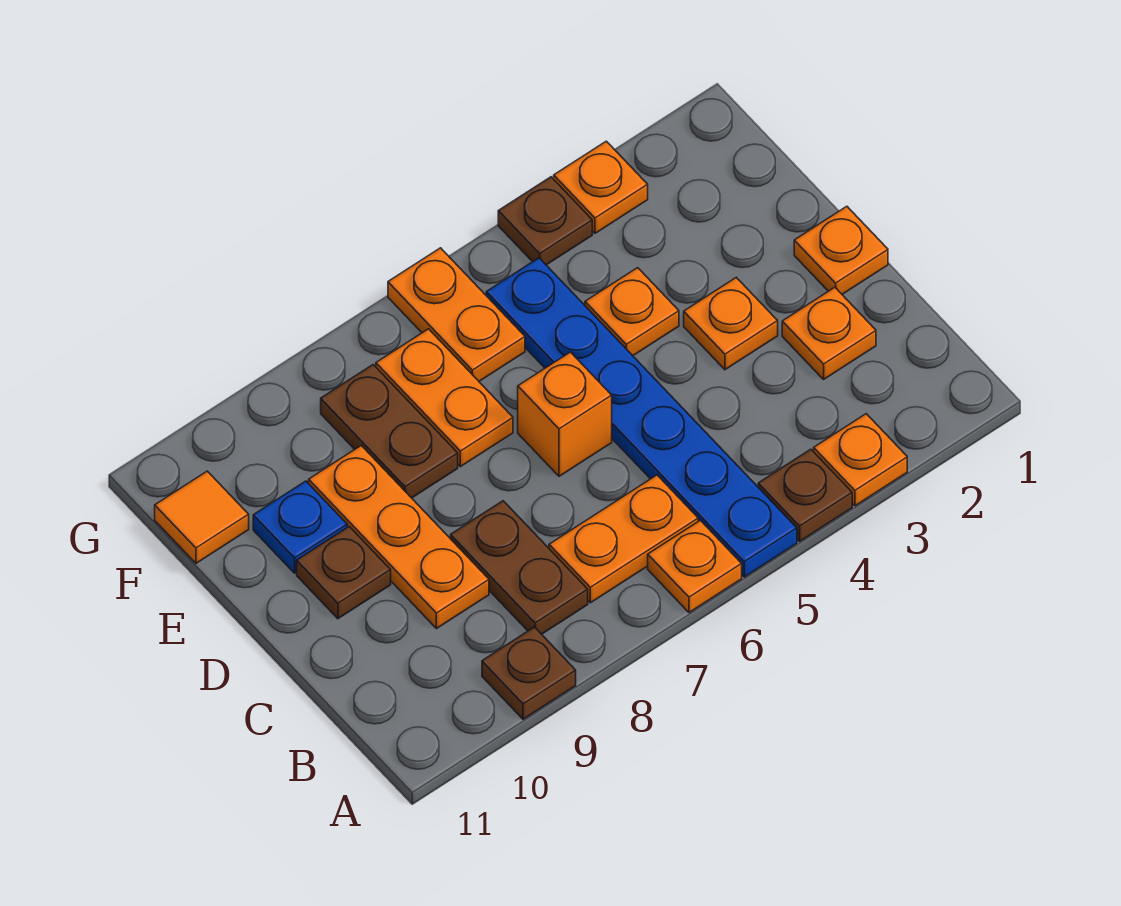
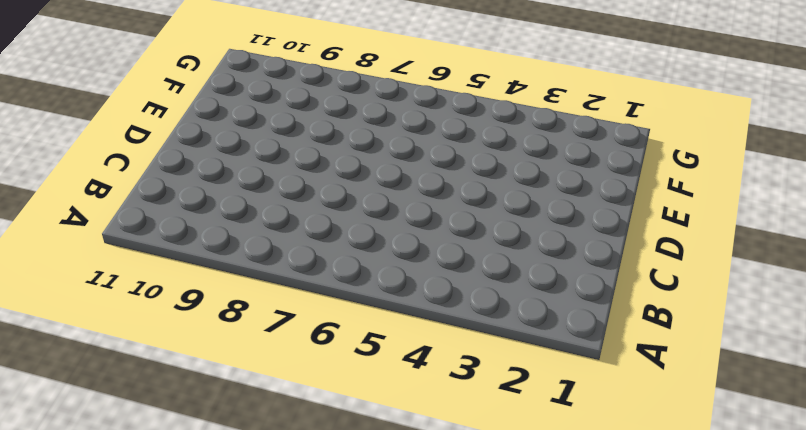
none -> orange plate A3 level 1
none -> brown plate A4 level 1
none -> blue plate A5:F5 level 1

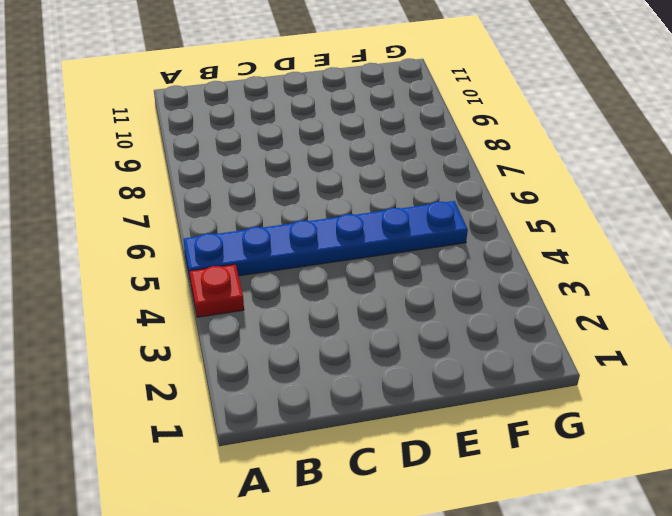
red plate A4 level 1 -> brown plate A4 level 1
none -> orange plate A3 level 1
none -> orange plate A6 level 1
none -> brown plate A9 level 1

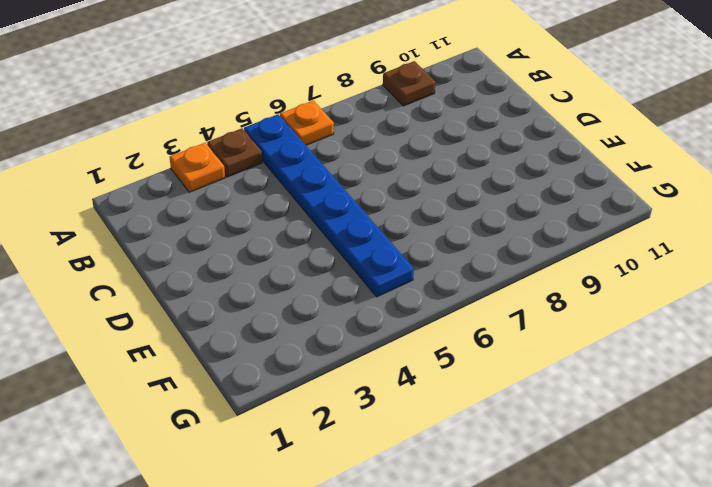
none -> orange plate B6:B7 level 1
none -> brown plate B8:C8 level 1
none -> orange plate C2 level 1

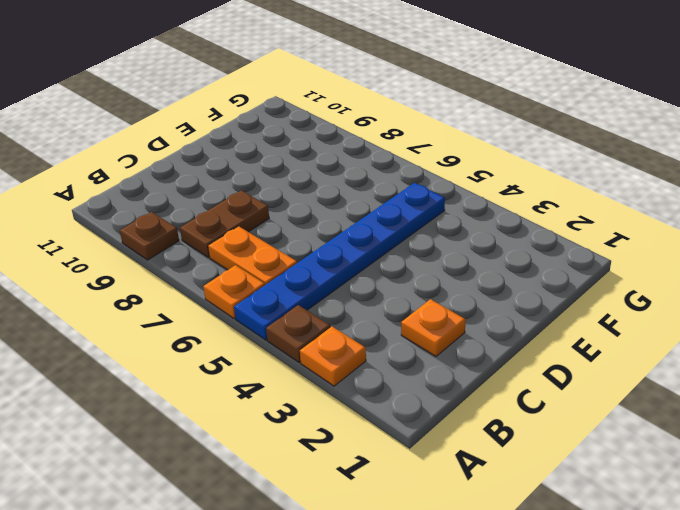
none -> orange plate C9:E9 level 1
none -> orange plate D1 level 1
none -> orange plate D3 level 1

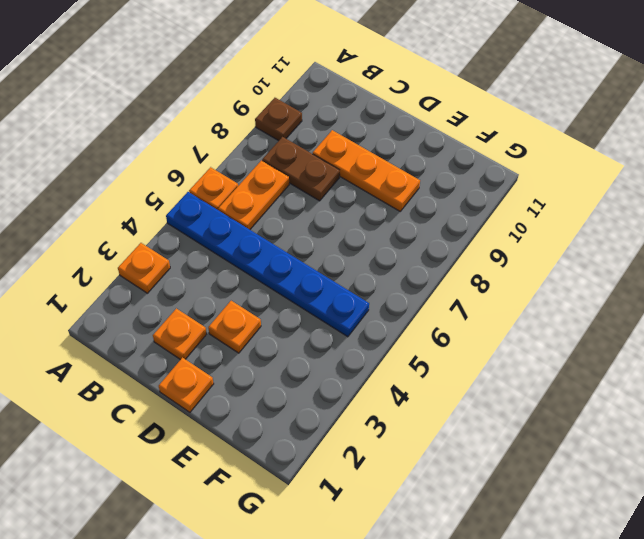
none -> brown plate A4 level 1
none -> orange brick D6 level 1
none -> brown plate D10 level 1

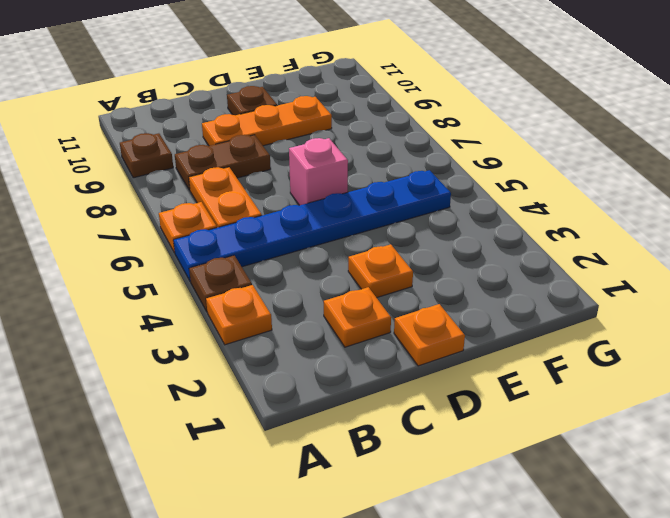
pink brick D6 level 1 -> orange brick D6 level 1
none -> orange plate E4 level 1
none -> orange plate E7:F7 level 1
none -> brown plate E8:F8 level 1

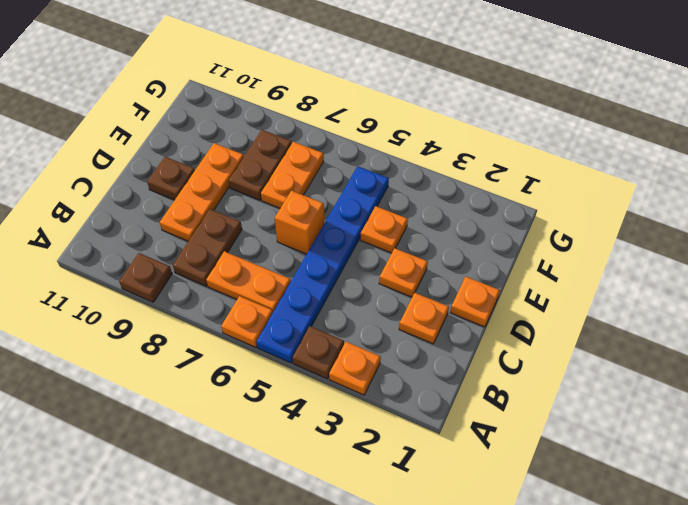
none -> blue plate E10 level 1
none -> orange plate F6:G6 level 1
none -> orange tile F11 level 1

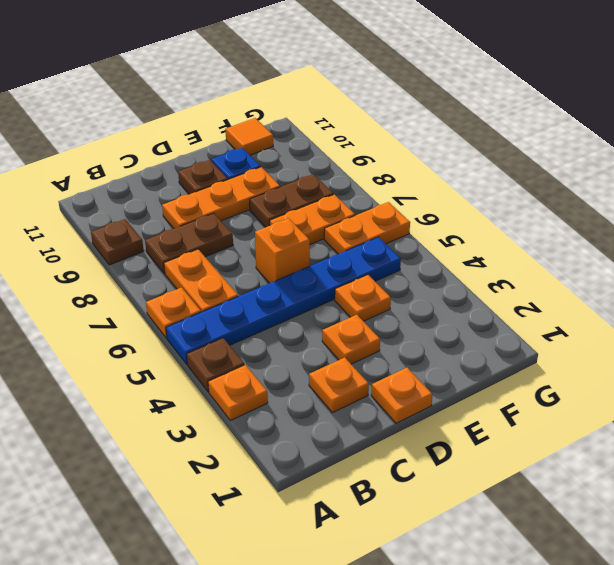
none -> orange plate G3 level 1
none -> brown plate G4 level 1

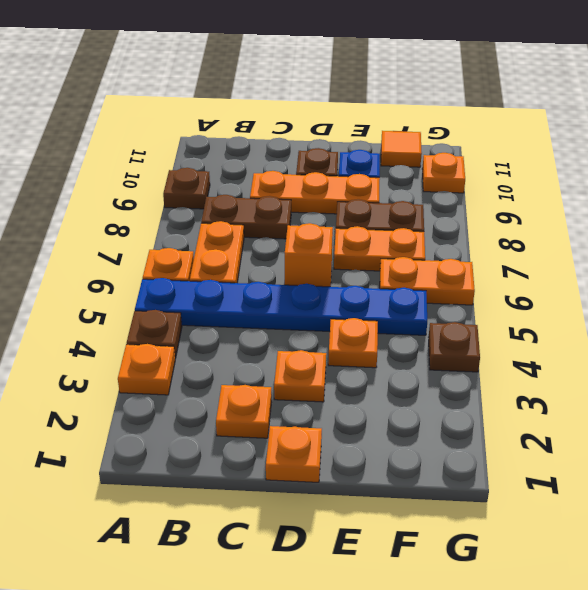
orange plate G10 level 1 -> orange plate G3 level 1

